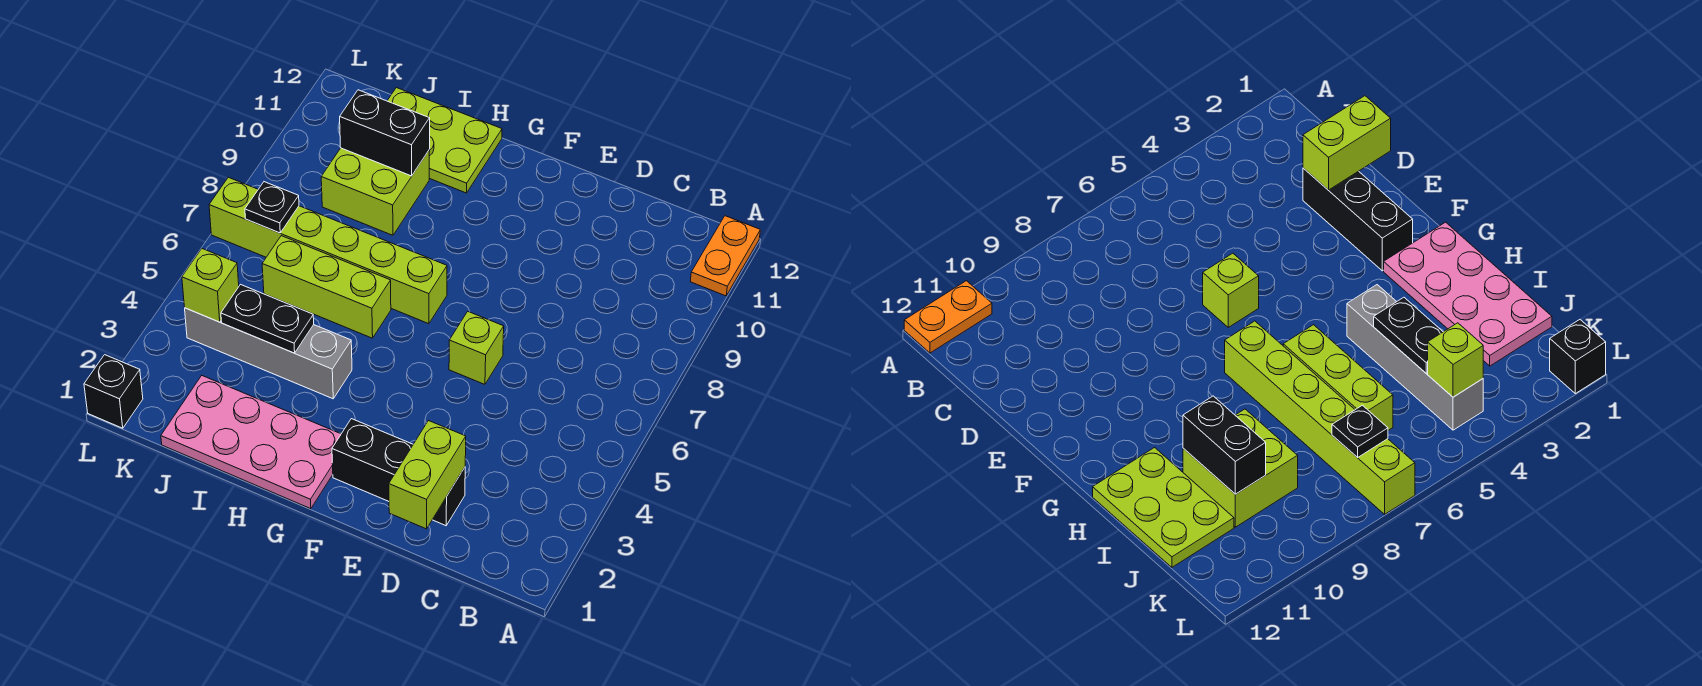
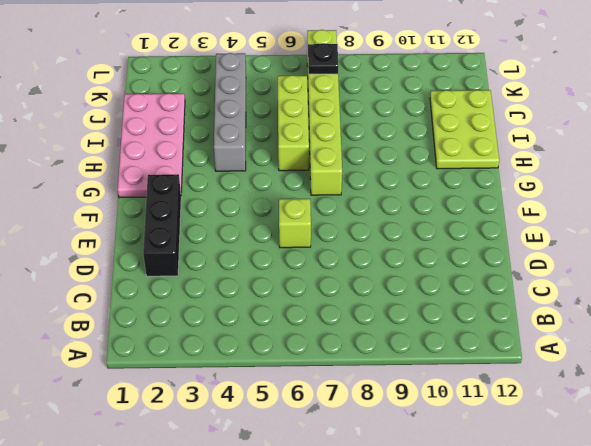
none -> orange plate A11:A12 level 1
none -> lime brick I9:J10 level 1
none -> black brick L1 level 1

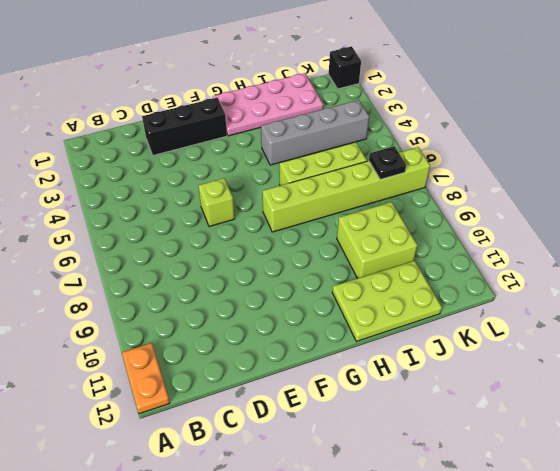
none -> lime brick D1:D2 level 2
none -> black plate I4:J4 level 2
none -> black brick I10:J10 level 2

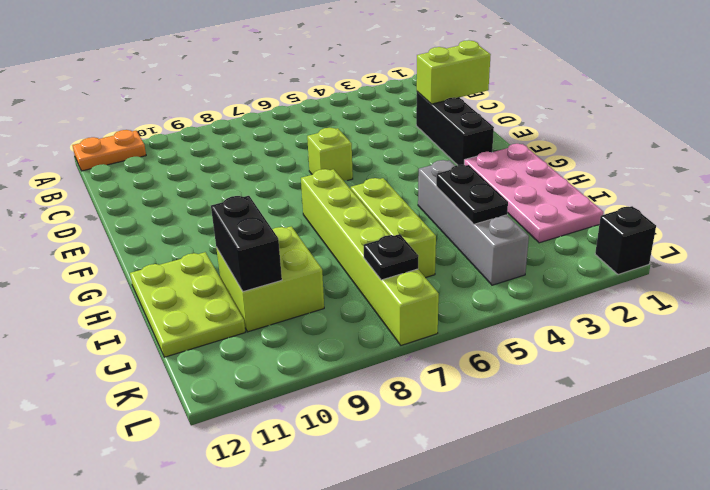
none -> lime brick K4 level 2

